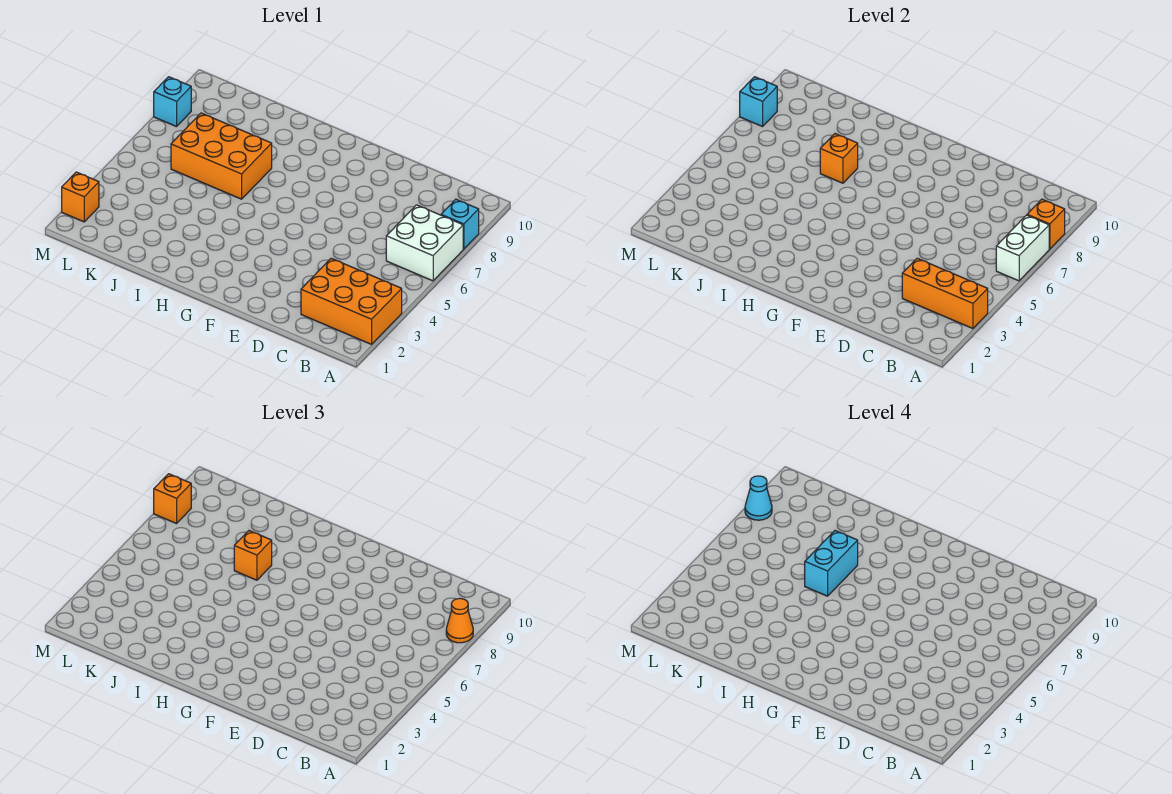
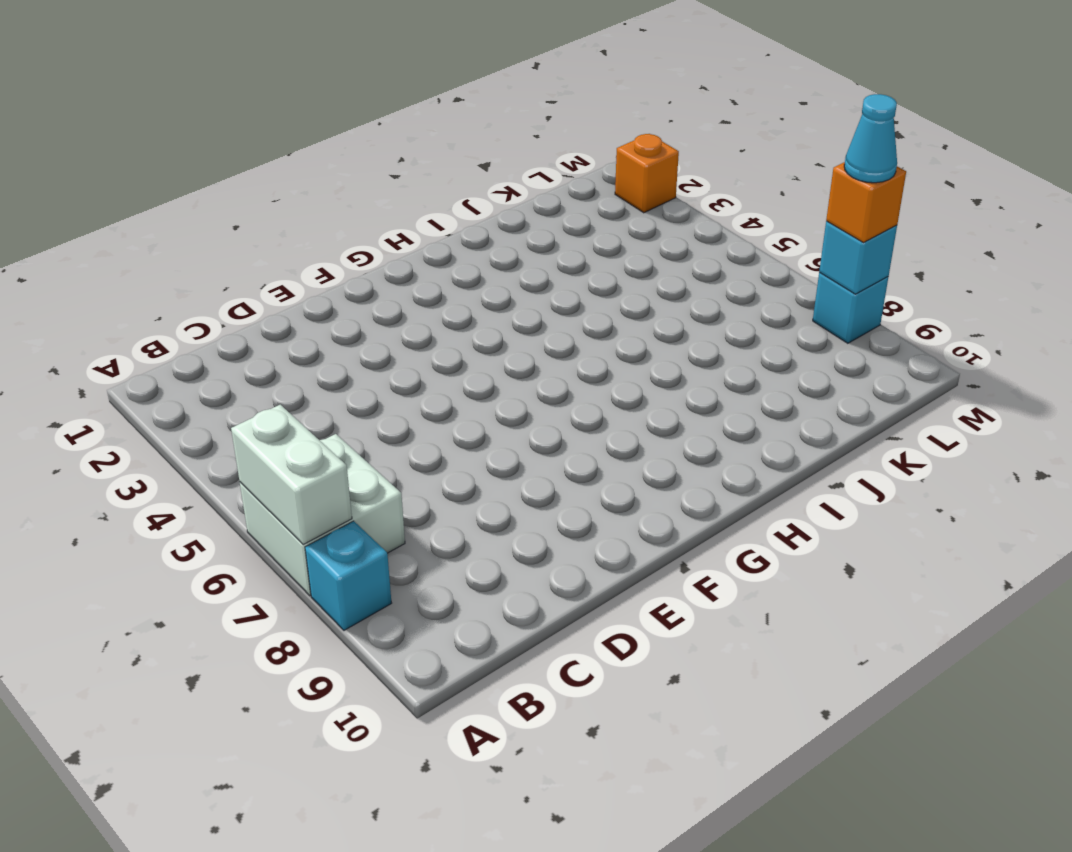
none -> orange brick A2:C3 level 1
none -> orange brick I6:K7 level 1
none -> orange brick A3:C3 level 2

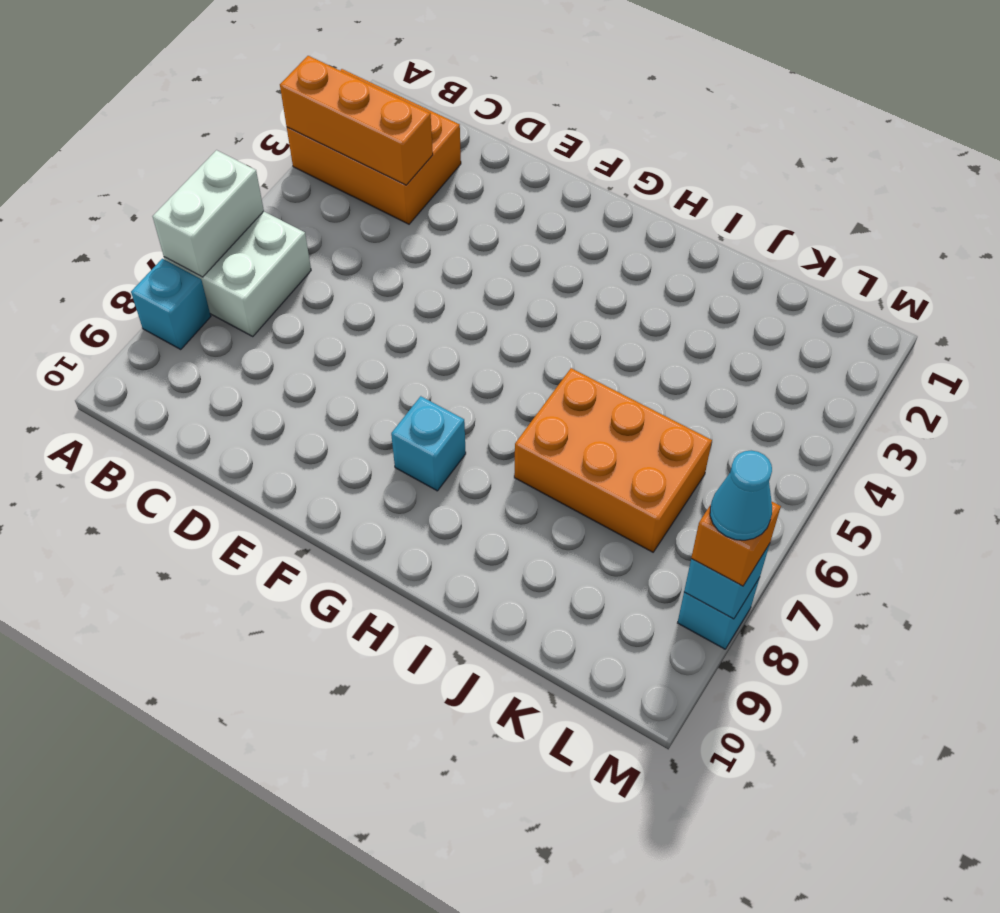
cyan brick G8 level 1 -> none
none -> orange brick M2 level 1
none -> orange brick A8 level 2
none -> orange brick I7 level 2

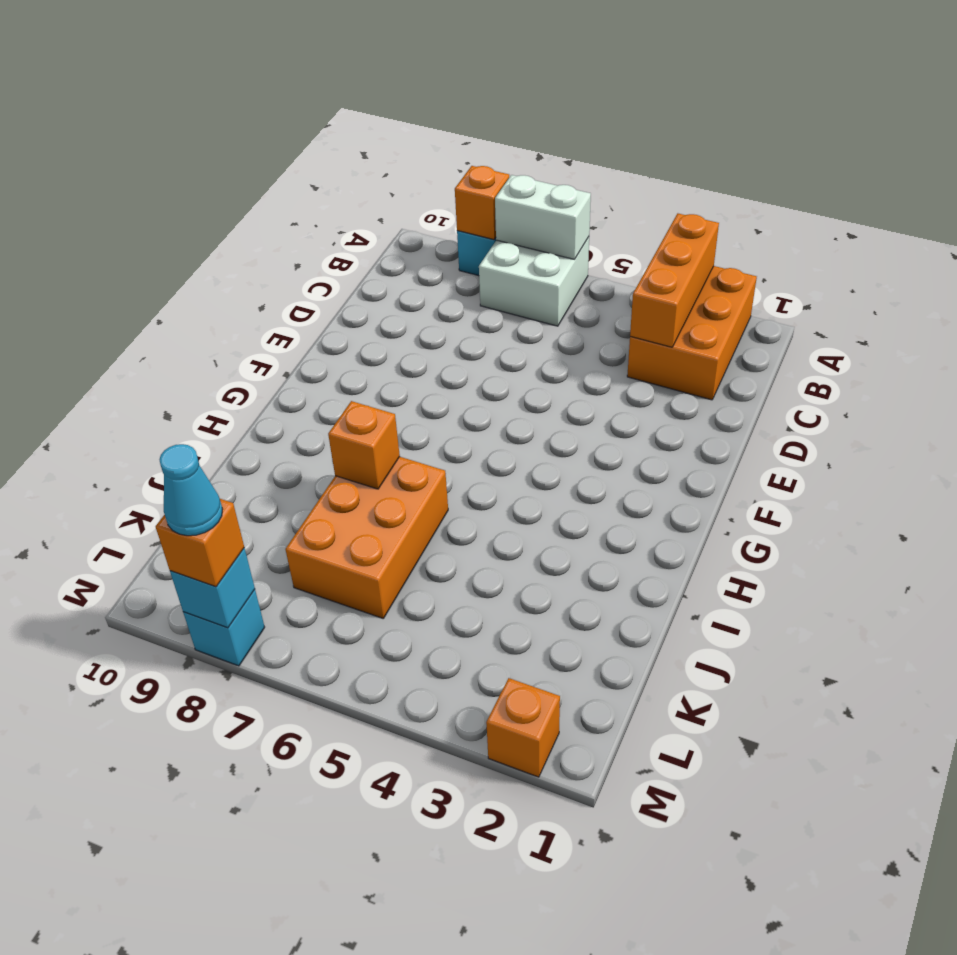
none -> orange cone A8 level 3
none -> orange brick I7 level 3
none -> cyan brick I6:I7 level 4

